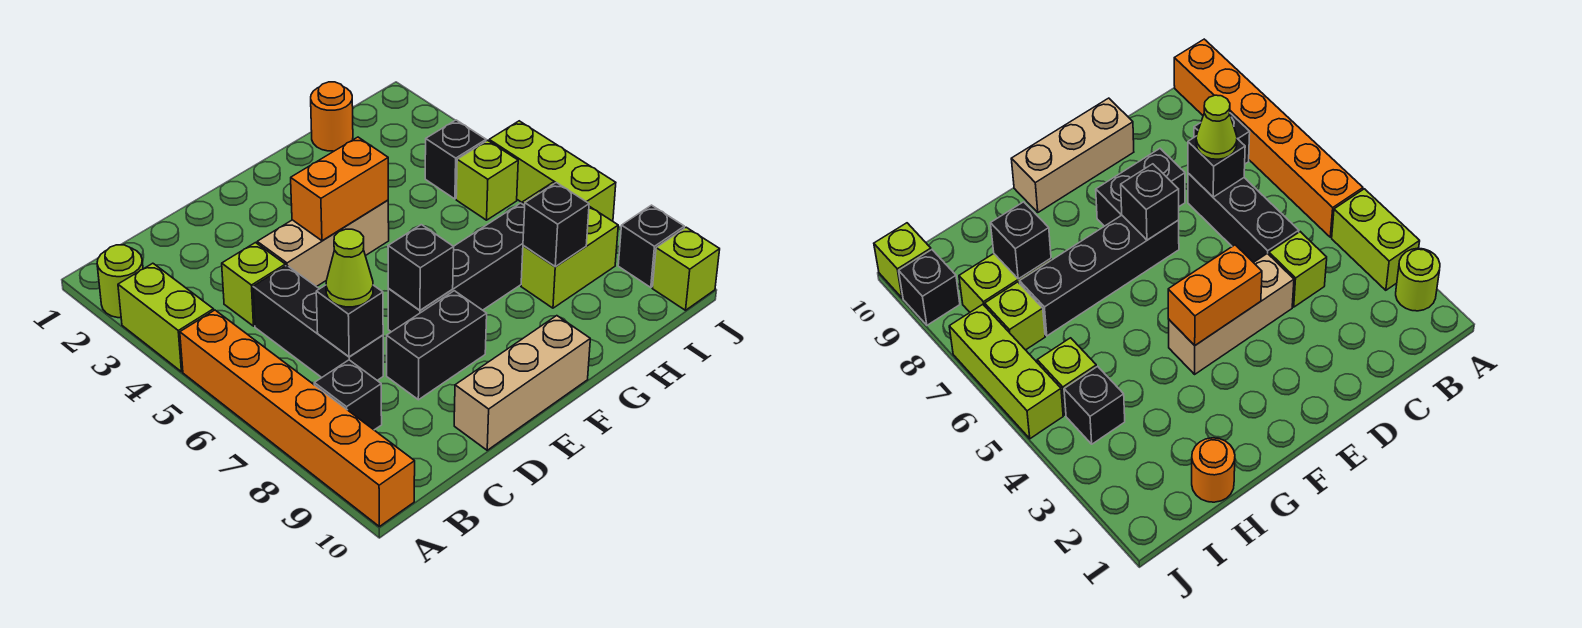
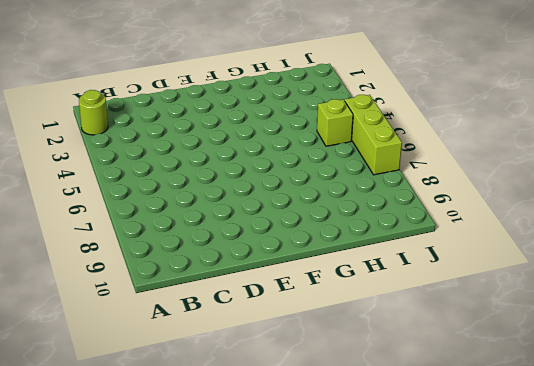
none -> lime brick A3:A4 level 1
none -> orange brick A5:A10 level 1
none -> black brick B8 level 1

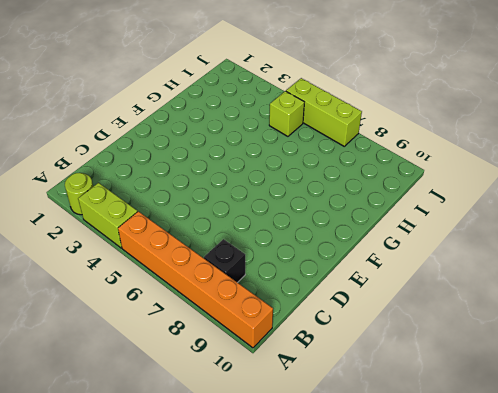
none -> lime brick C4 level 1
none -> black brick C5:C7 level 1
none -> tan brick D4:F4 level 1

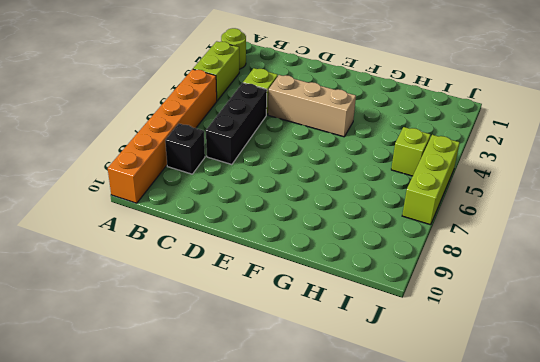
none -> black brick D8:E8 level 1
none -> tan brick D10:F10 level 1
none -> black brick E7:H7 level 1

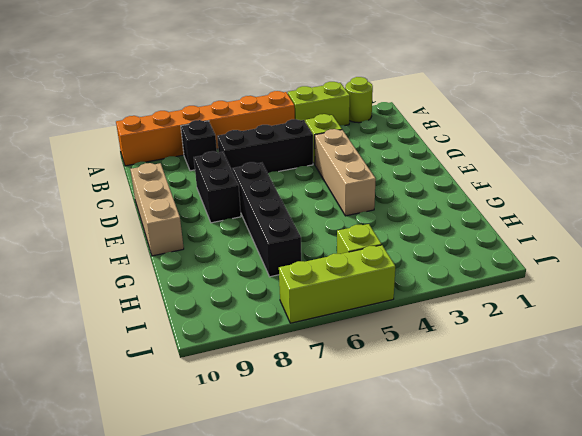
none -> orange round brick H1 level 1
none -> lime brick H8:I8 level 1
none -> black brick I4 level 1

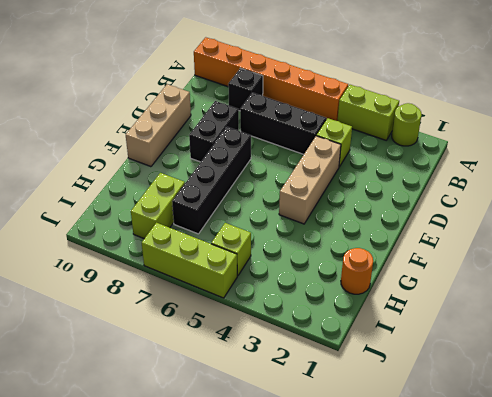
none -> black brick I4 level 1
none -> lime brick I7 level 1
none -> black brick J9 level 1

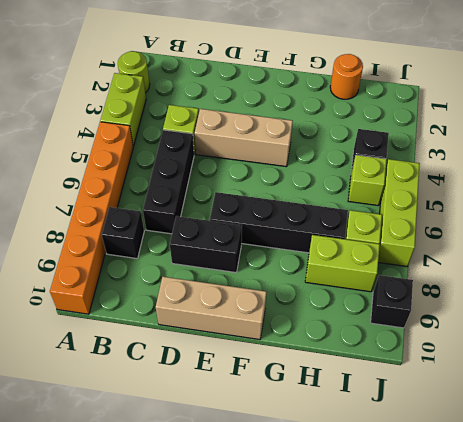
none -> lime brick J10 level 1
none -> black brick C7 level 2
none -> orange brick E4:F4 level 2

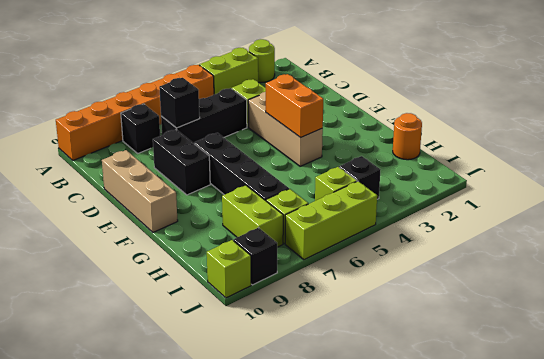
none -> black brick E7 level 2
none -> black brick H8 level 2
none -> lime cone C7 level 3

